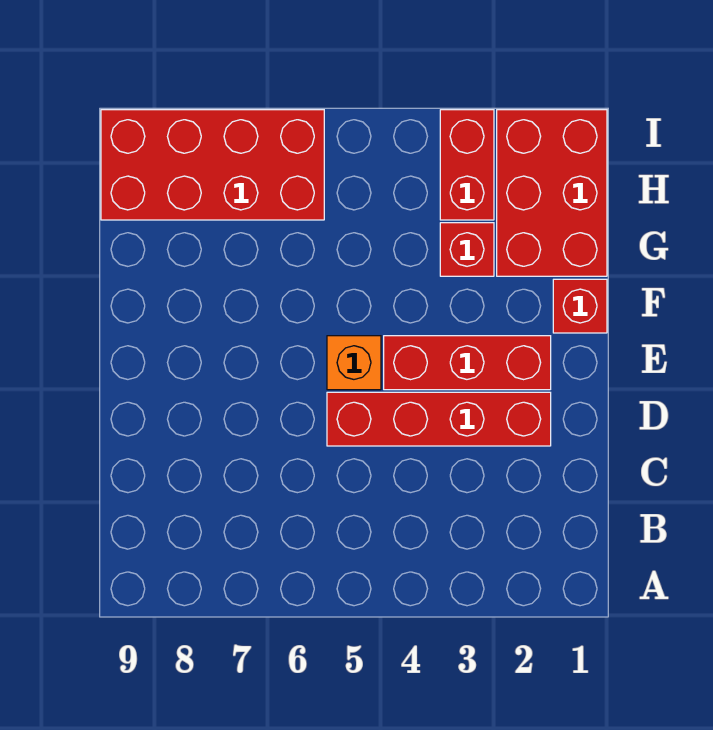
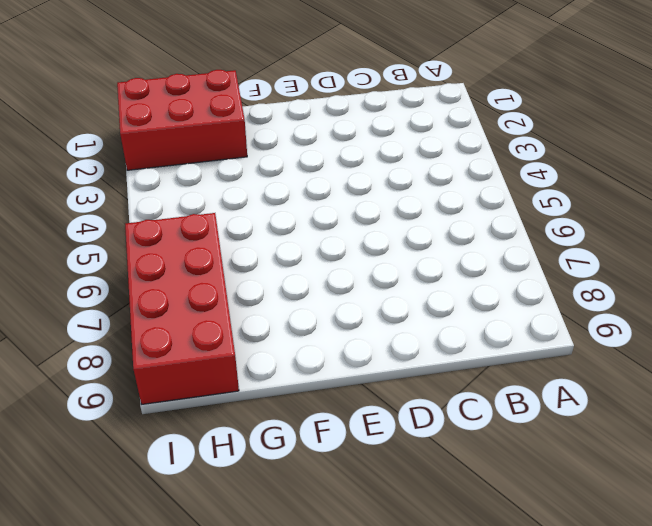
none -> red brick D2:D5 level 1
none -> red brick E2:E4 level 1

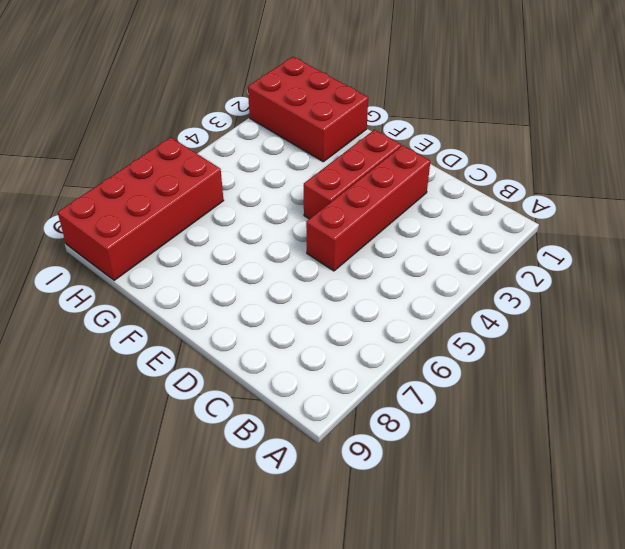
none -> orange brick E5 level 1
none -> red brick F1 level 1

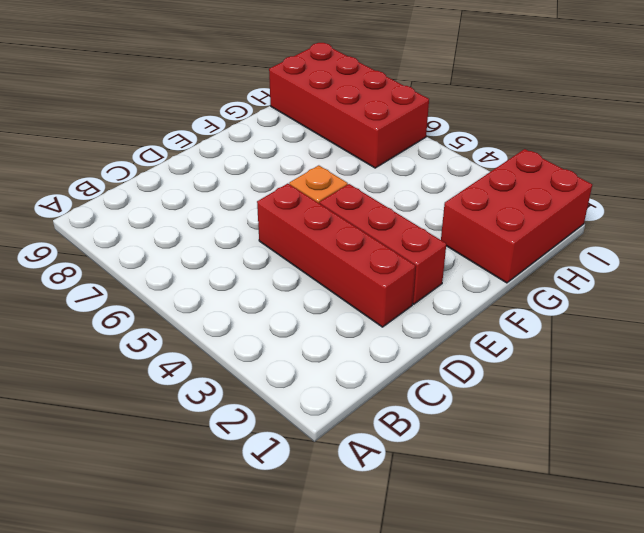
none -> red brick F1 level 1
none -> red brick G3 level 1

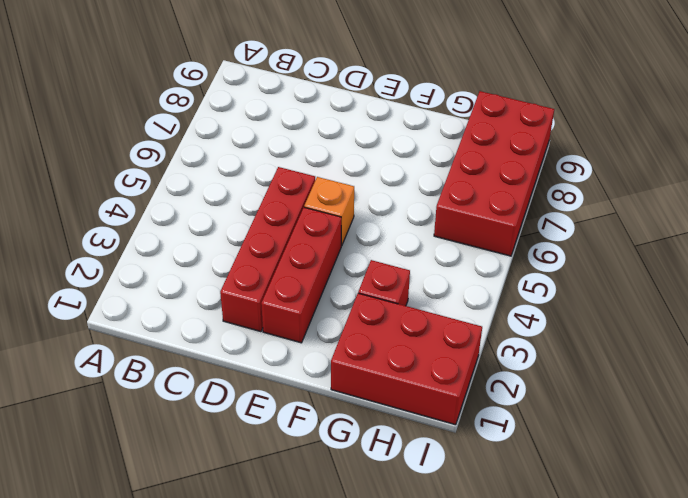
none -> red brick F1 level 1
none -> red brick H3:I3 level 1

